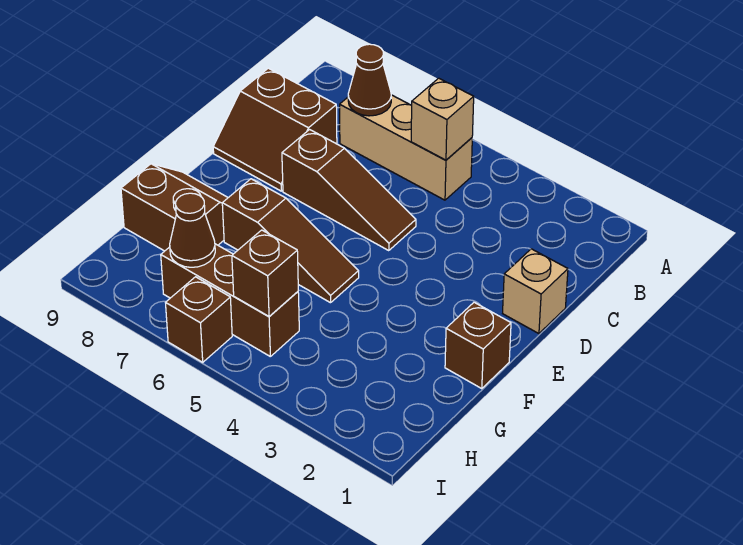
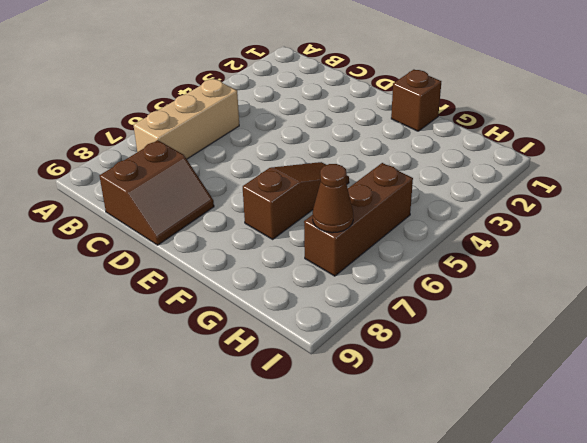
none -> tan brick D1 level 1
none -> brown slope D5:D7 level 1 top 7
none -> brown slope F8:G9 level 1 top G

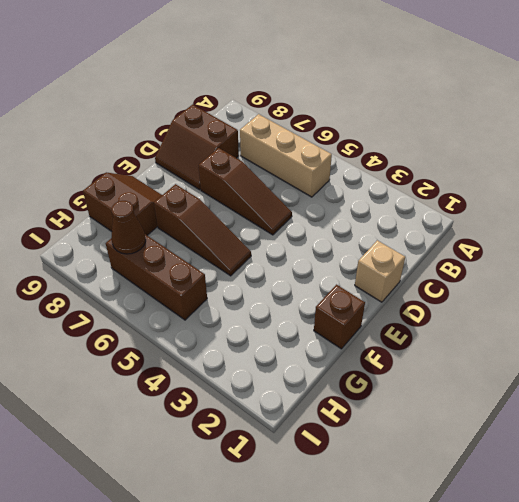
none -> brown brick I6 level 1
none -> tan brick B5 level 2
none -> brown cone B7 level 2

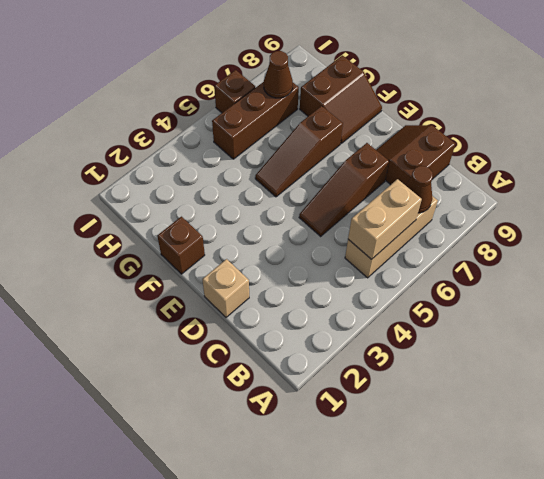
tan brick B5:B6 level 2 -> tan brick B5 level 2
none -> brown brick H5 level 2

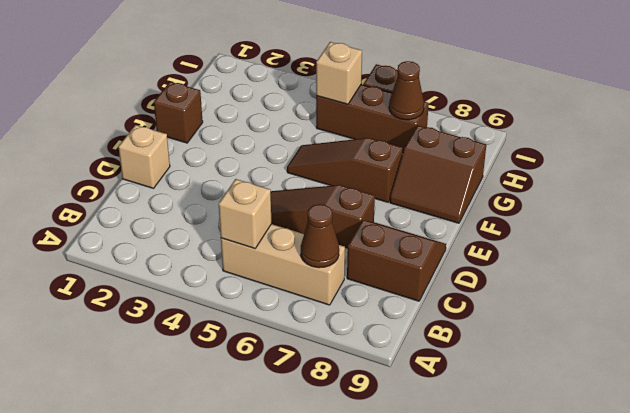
tan brick H5 level 2 -> brown brick H5 level 2

